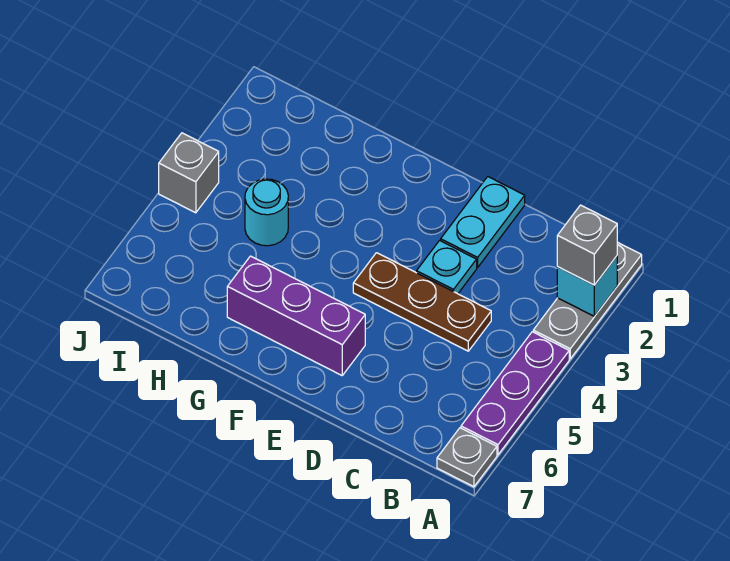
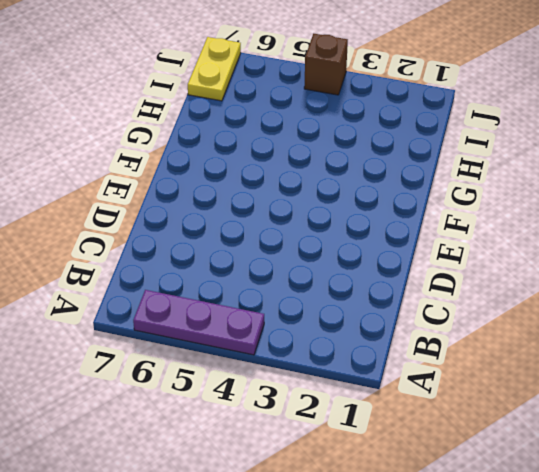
yellow plate I7:J7 level 1 -> none
brown brick J4 level 1 -> grey brick J4 level 1
none -> grey plate A1:A3 level 1
none -> grey plate A7 level 1

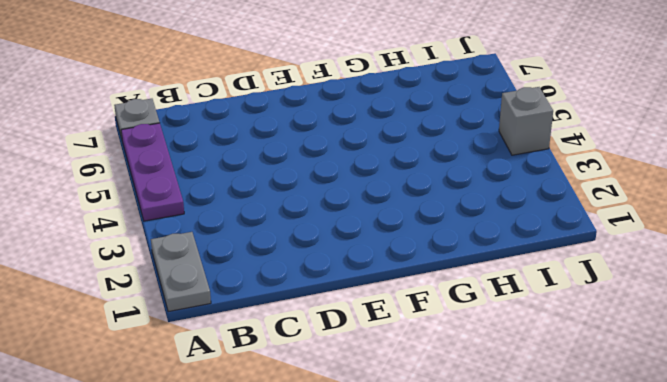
grey plate A1:A2 level 1 -> grey plate A1:A3 level 1
none -> brown plate C4:E4 level 1
none -> cyan plate D1:D2 level 1

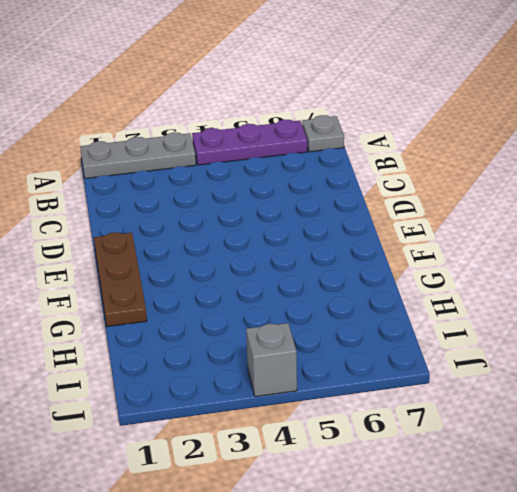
brown plate E1:G1 level 1 -> brown plate C4:E4 level 1
none -> cyan plate D1:D2 level 1
none -> cyan plate D3 level 1

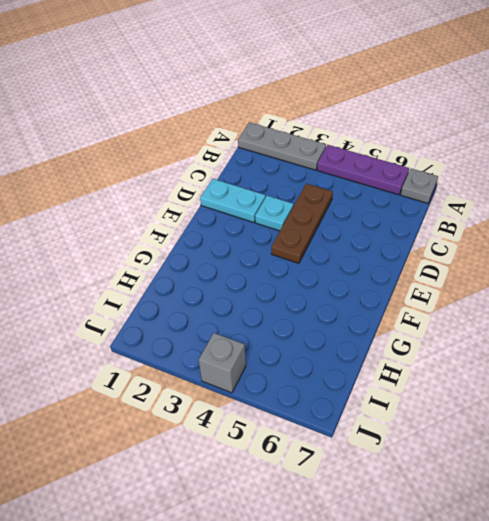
none -> purple brick E6:G6 level 1
none -> cyan round brick H4 level 1

